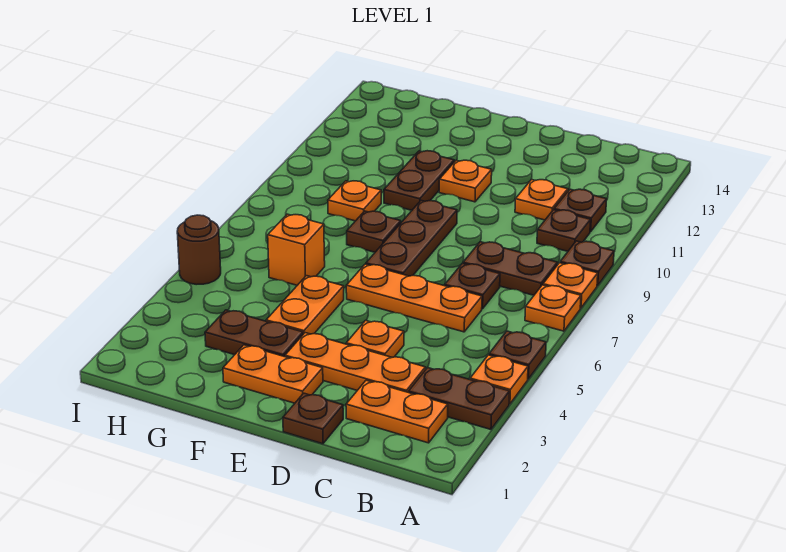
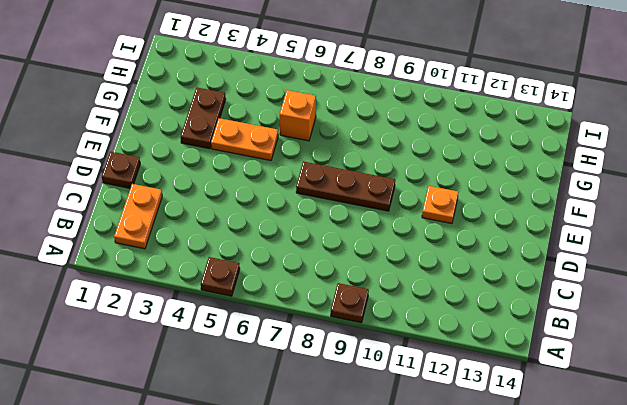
none -> brown plate A3:B3 level 1
none -> orange plate A4 level 1
none -> orange plate A7 level 1

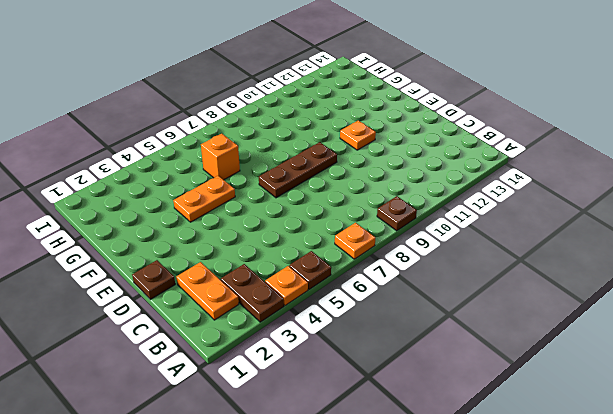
none -> orange plate A8 level 1
none -> brown plate B8:C8 level 1
none -> brown plate B10 level 1

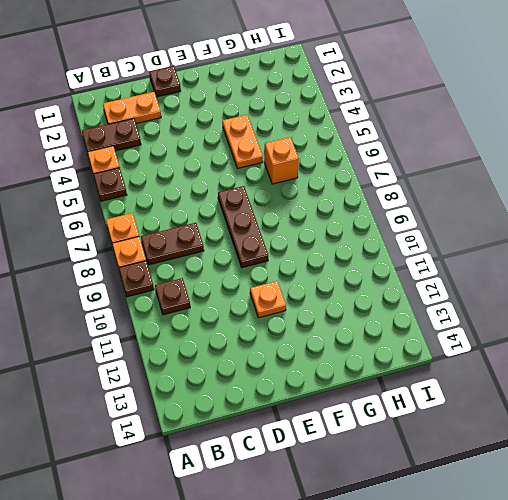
none -> brown plate B11 level 1
none -> orange plate C3:E3 level 1
none -> orange plate C6:E6 level 1

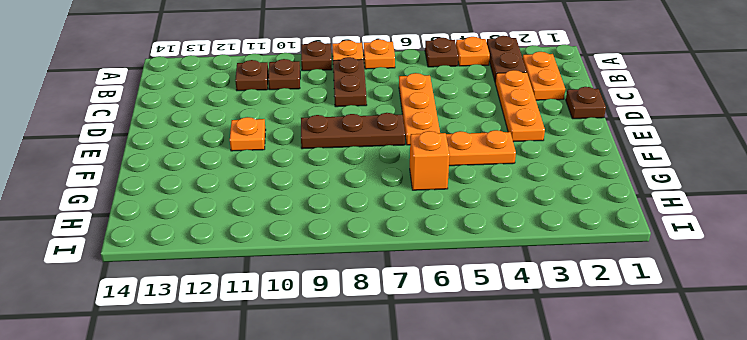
none -> brown plate C7 level 1
none -> orange plate C11 level 1
none -> orange plate D4 level 1

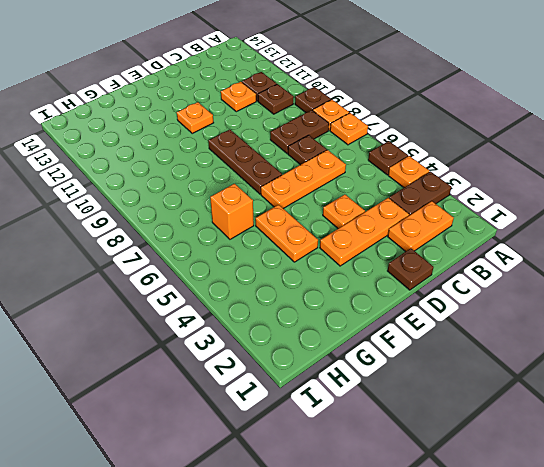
none -> orange plate E2:F2 level 1
none -> brown plate F3:G3 level 1
none -> brown plate F8 level 1

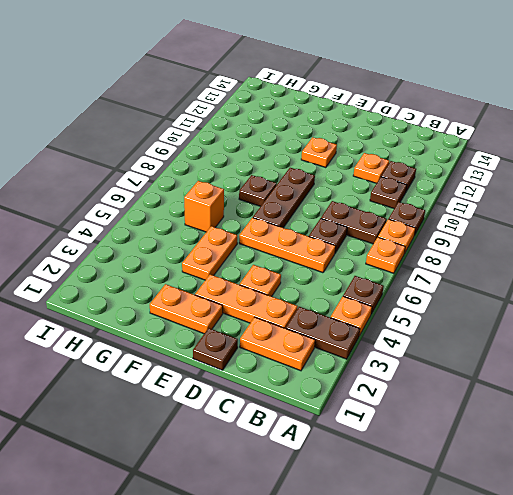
none -> brown plate F3:G3 level 1
none -> brown plate F10:F11 level 1
none -> orange plate G9 level 1

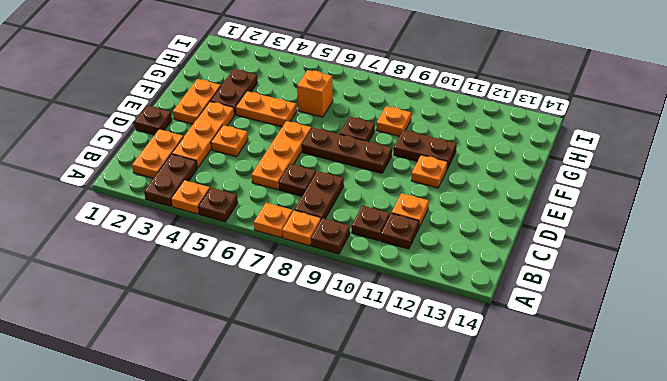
none -> brown round brick I5 level 1

